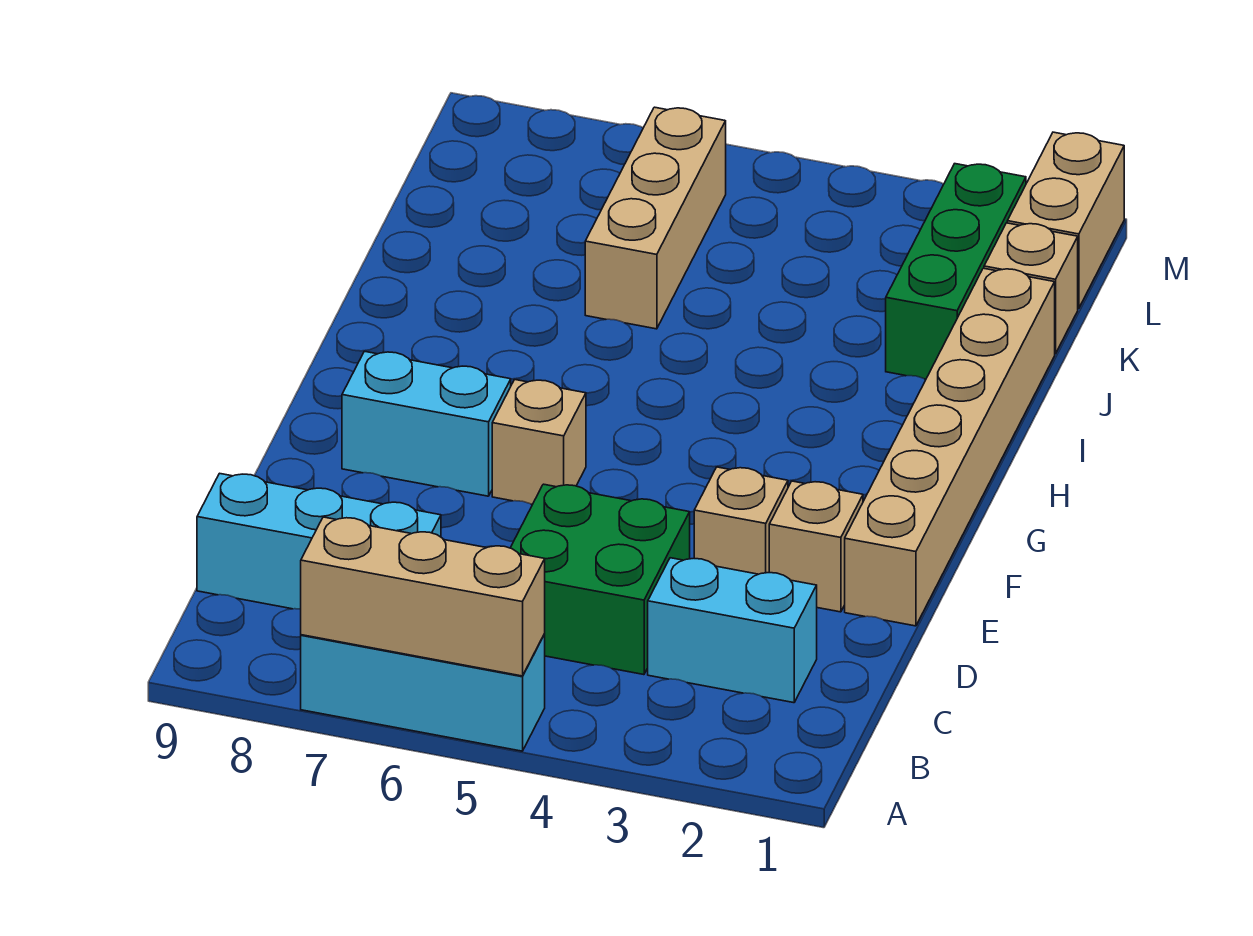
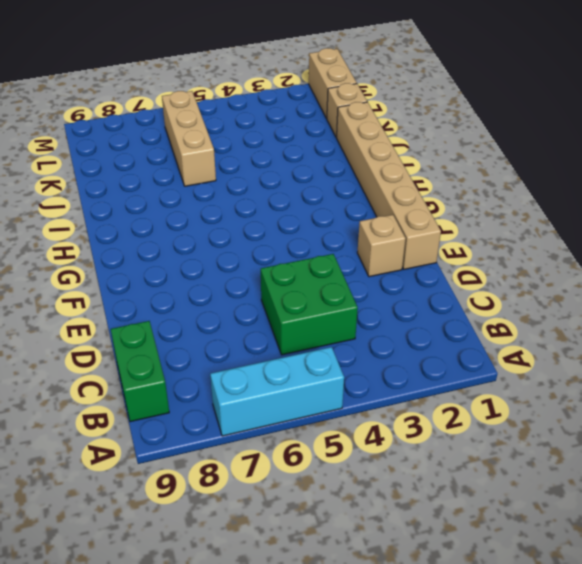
green brick B9:C9 level 1 -> cyan brick C7:C9 level 1
none -> cyan brick C2:C3 level 1
none -> tan brick E3 level 1
none -> tan brick F6 level 1

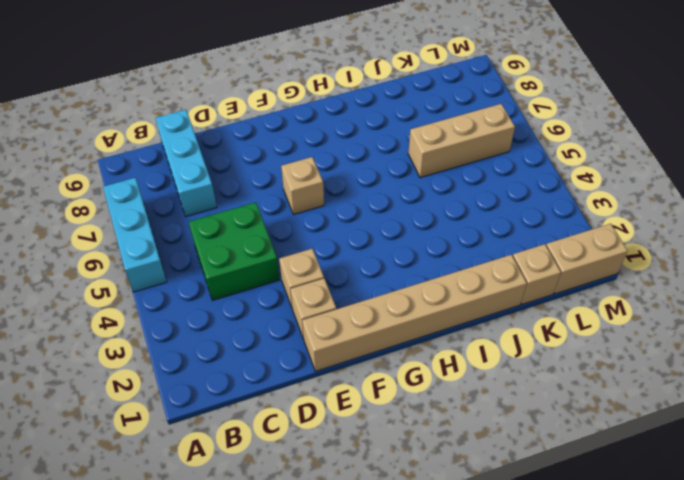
none -> cyan brick C2:C3 level 1
none -> cyan brick F7:F8 level 1
none -> green brick J2:L2 level 1

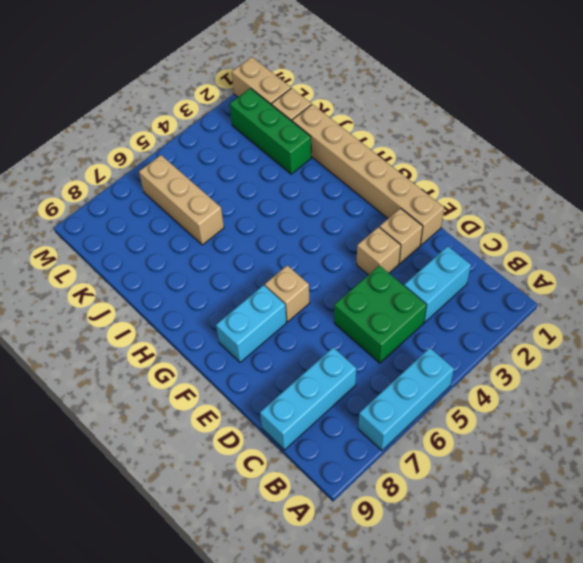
none -> tan brick A5:A7 level 2

